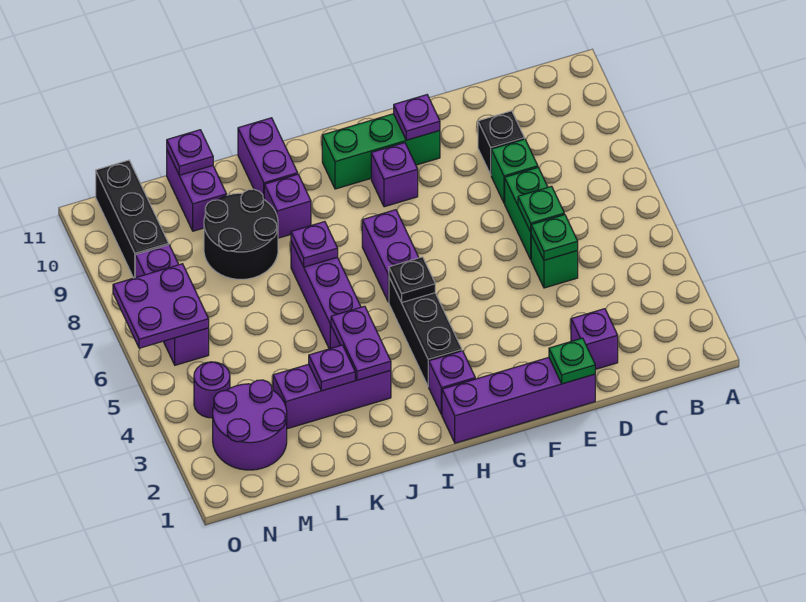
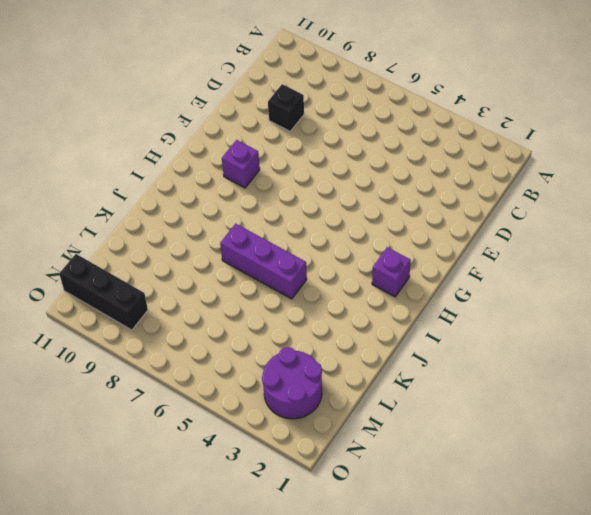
none -> purple brick D2 level 1
none -> green brick D5 level 1
none -> green brick D6:D7 level 1
none -> green brick D8 level 1

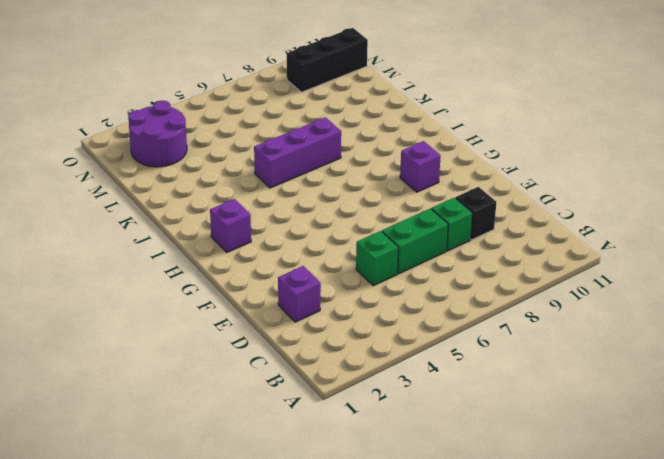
none -> purple brick E1:H1 level 1
none -> green brick F10:H10 level 1
none -> black brick H3:H5 level 1
none -> purple brick H6:H7 level 1

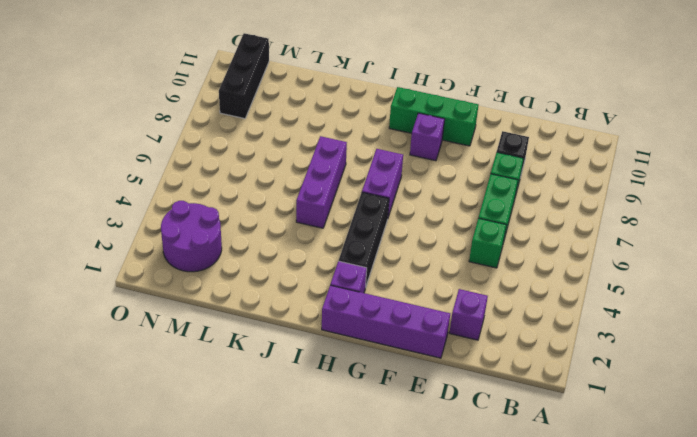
none -> purple brick J3:L3 level 1
none -> purple brick J9 level 1
none -> purple brick J10:J11 level 1
none -> black round brick K8:L9 level 1

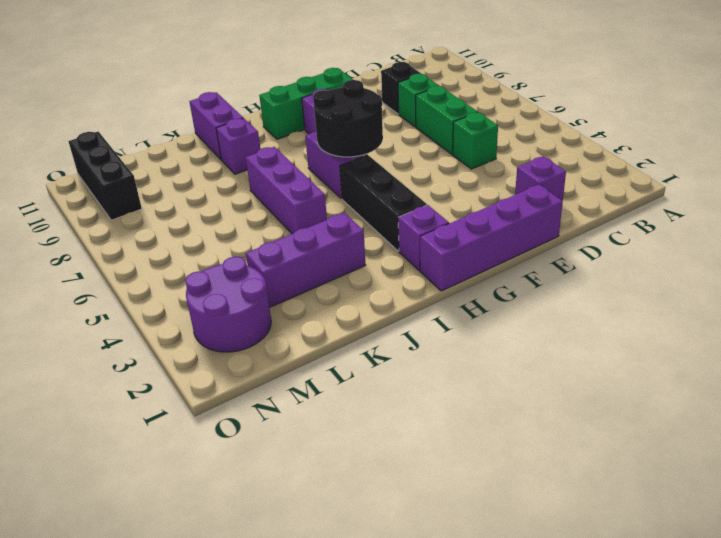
black round brick G6:H7 level 2 -> black round brick K8:L9 level 1
none -> purple brick L10:L11 level 1
none -> purple round brick N4 level 1
none -> purple brick N6:N8 level 1
none -> green plate D5 level 2

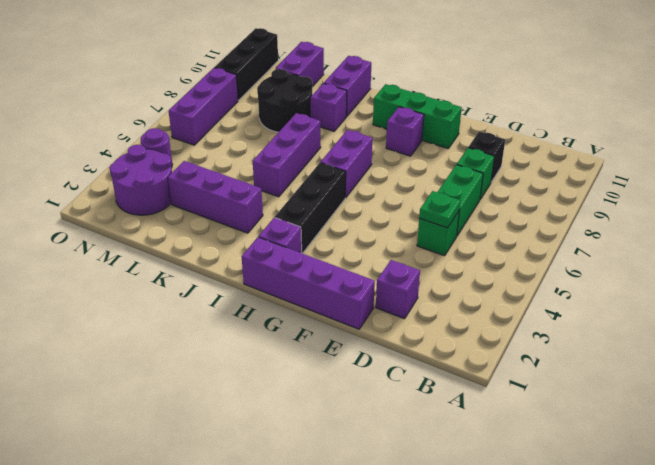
none -> green plate D6 level 2
none -> green plate E1 level 2
none -> purple plate F10 level 2
none -> black plate H5 level 2

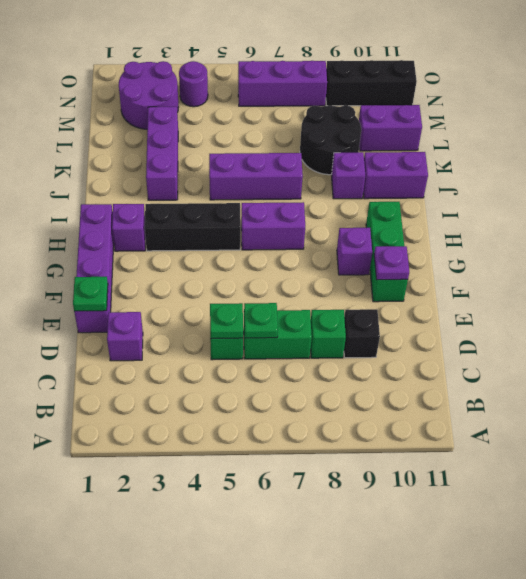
none -> black plate H5 level 2
none -> purple plate J3:J4 level 2
none -> purple plate J7 level 2
none -> purple plate K3 level 2

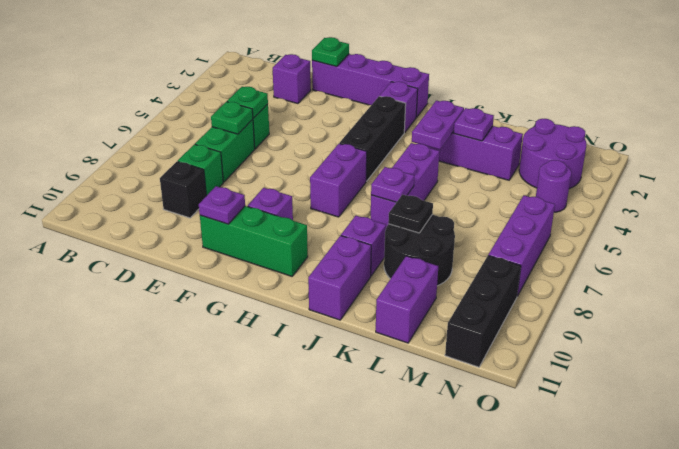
black plate K8 level 2 -> black plate H5 level 2
none -> purple plate L11 level 2
none -> purple plate N6:O7 level 2

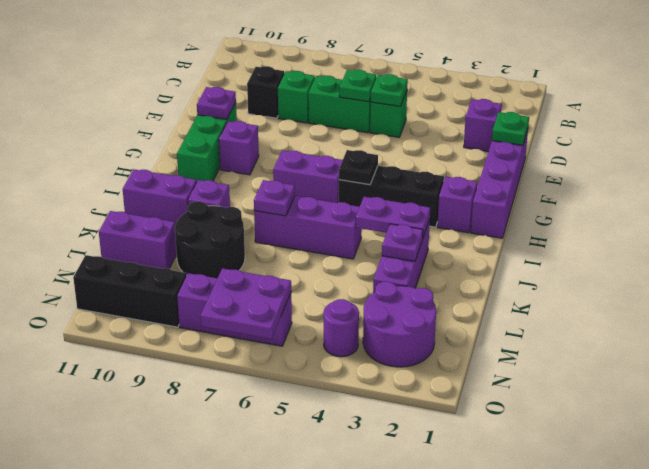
none -> purple plate L11 level 2

